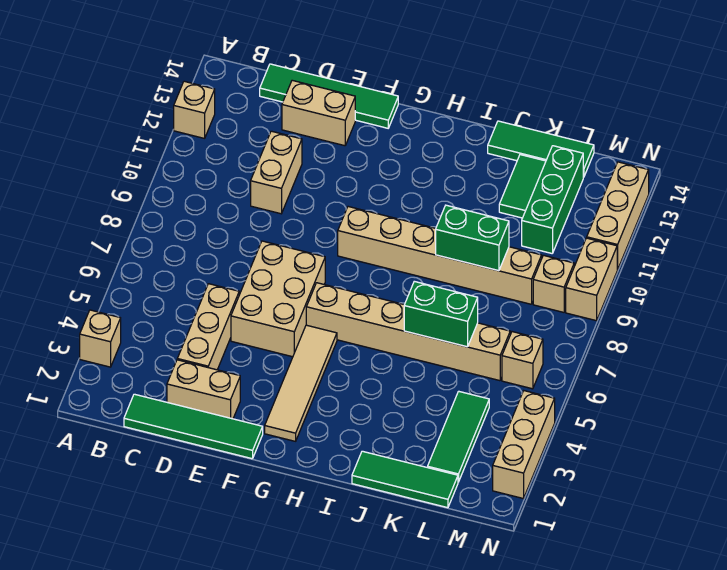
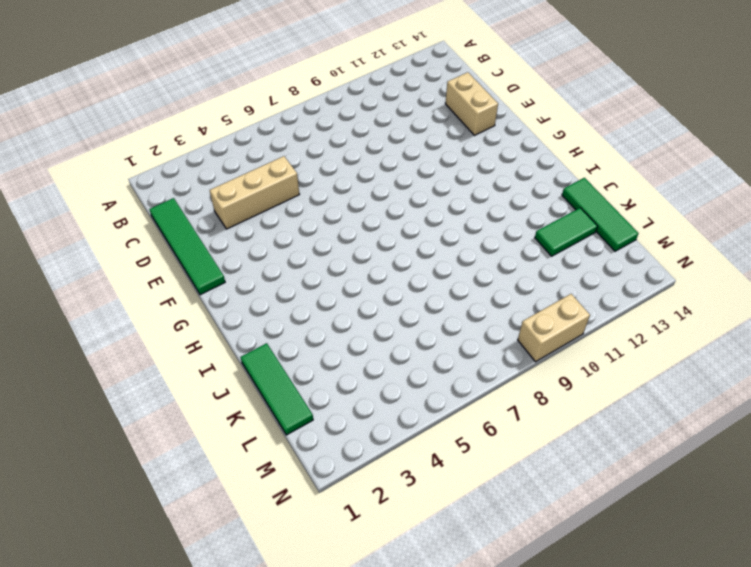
none -> tan brick A3 level 1
none -> tan brick A12 level 1
none -> green tile C14:F14 level 1

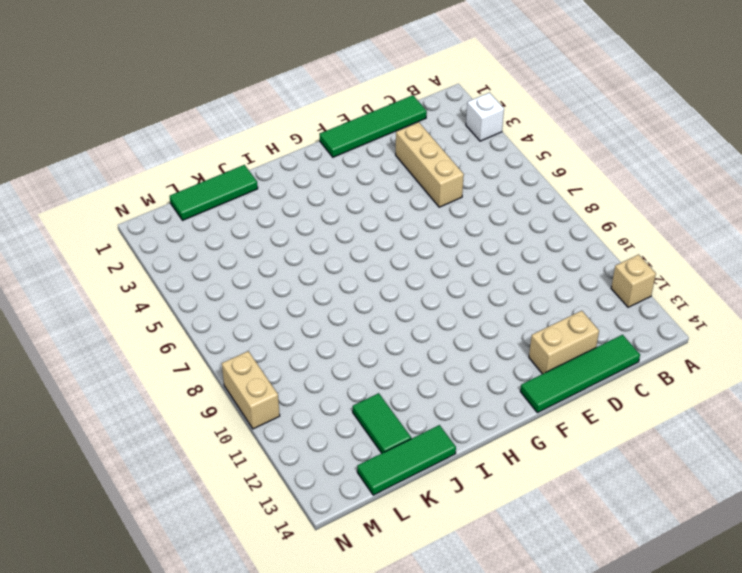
white brick A3 level 1 -> tan brick A3 level 1
none -> tan brick D2:E2 level 1
none -> tan brick D10:D11 level 1
none -> tan brick E5:F7 level 1

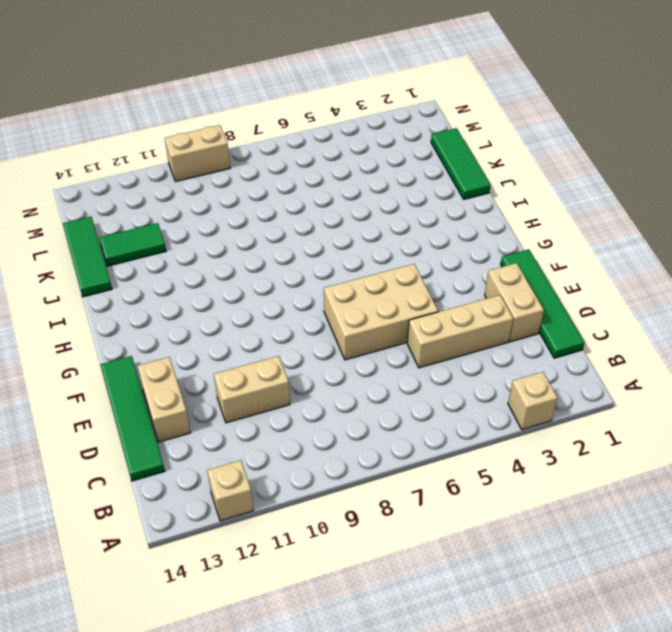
none -> tan tile G2:G5 level 1
none -> tan brick G6:L6 level 1
none -> tan brick G9:L9 level 1

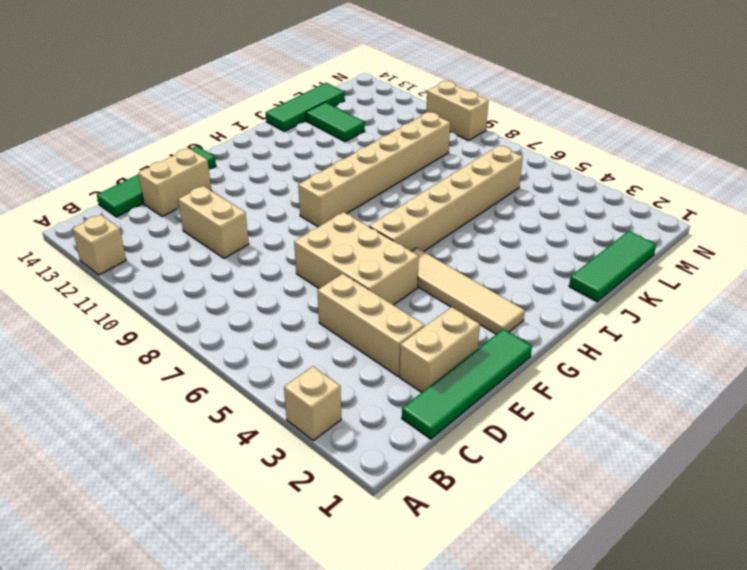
none -> green tile L2:L4 level 1
none -> green brick L11:L13 level 1
none -> tan brick M6 level 1

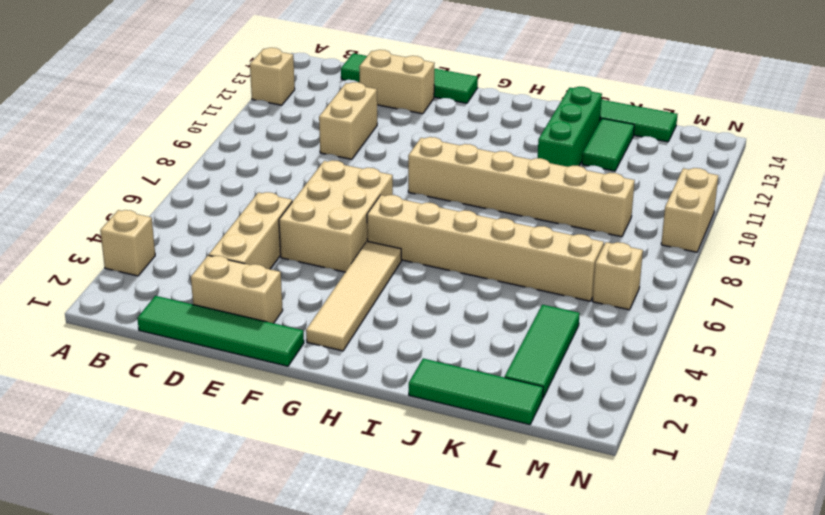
green brick J11:J13 level 1 -> green brick L11:L13 level 1
none -> tan brick M9 level 1
none -> tan brick N2:N4 level 1
none -> tan brick N11:N13 level 1

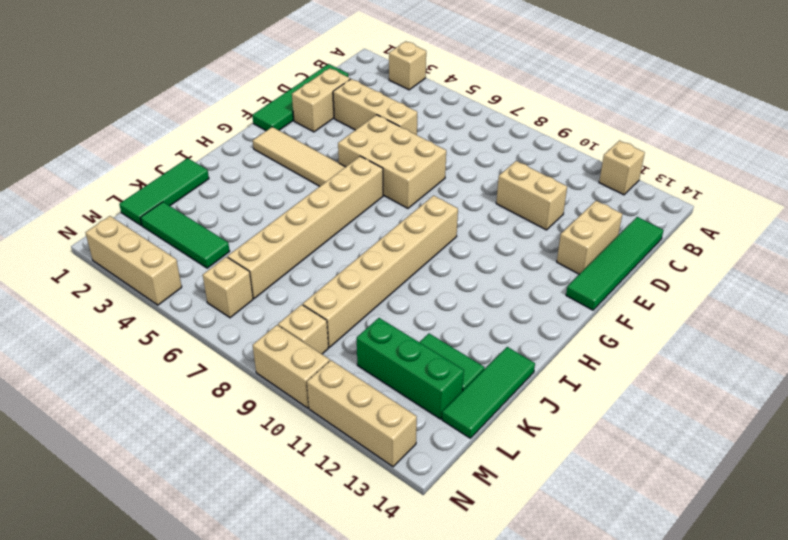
none -> green brick J6:K6 level 2
none -> green brick J9:K9 level 2

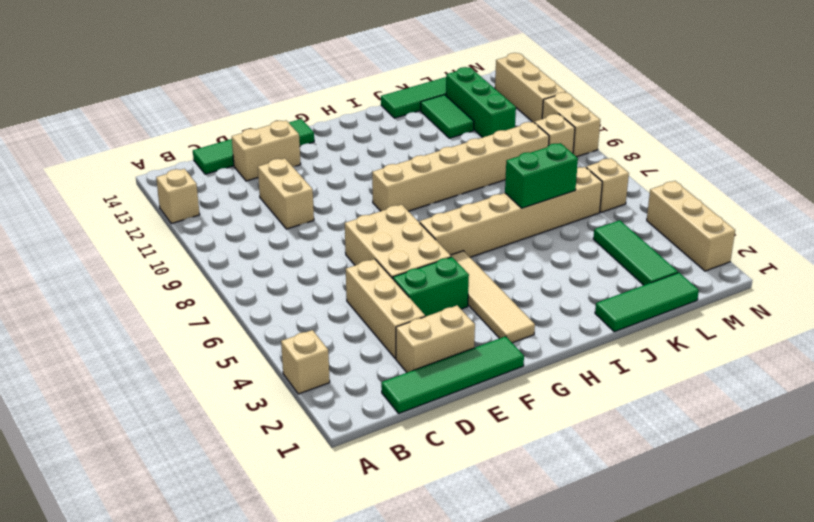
green brick E4:F4 level 1 -> green brick J9:K9 level 2

